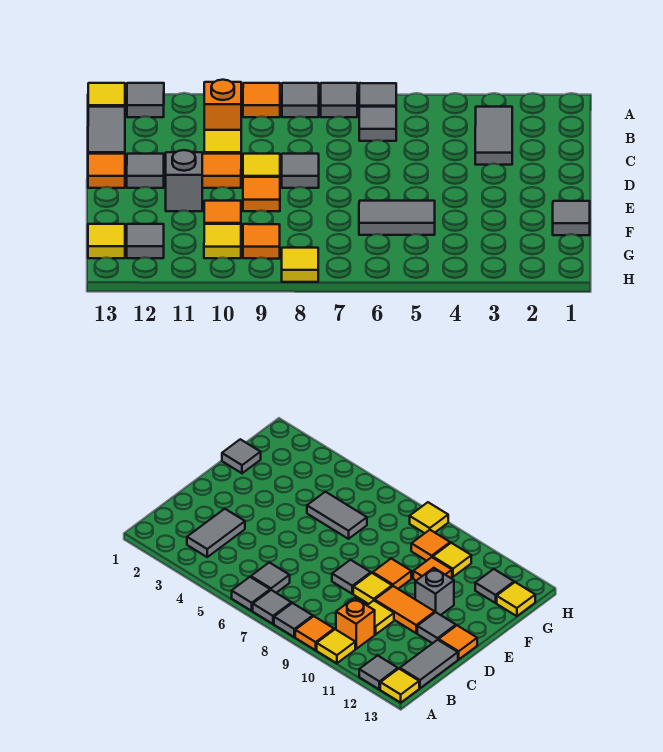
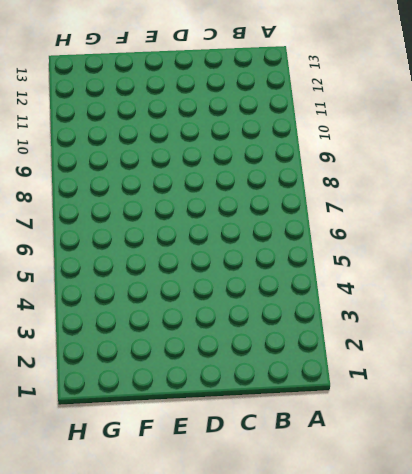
none -> grey tile A6 level 1
none -> grey tile A7 level 1
none -> grey tile A8 level 1

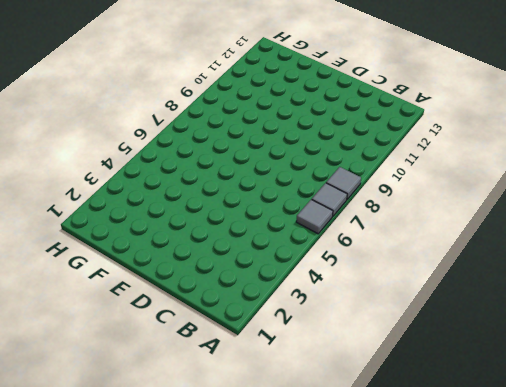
none -> orange tile A9 level 1
none -> yellow tile A10 level 1
none -> grey tile A12 level 1

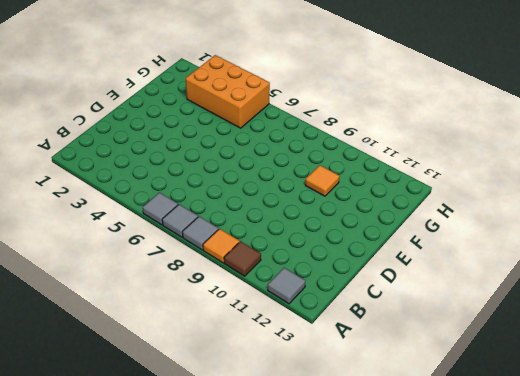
brown tile A10 level 1 -> yellow tile A10 level 1
orange brick G3:H5 level 1 -> none
none -> yellow tile A13 level 1
none -> grey tile B3:C3 level 1
none -> grey tile B6 level 1

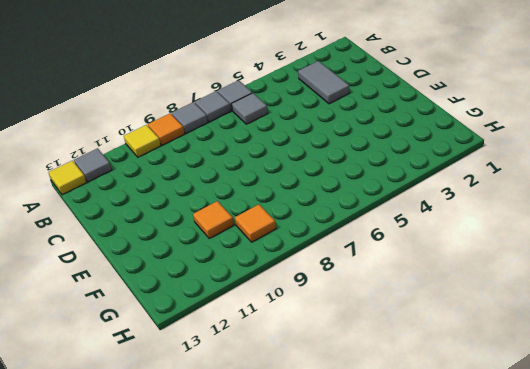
none -> orange brick B10 level 1
none -> grey tile B13:C13 level 1
none -> yellow tile C10 level 1

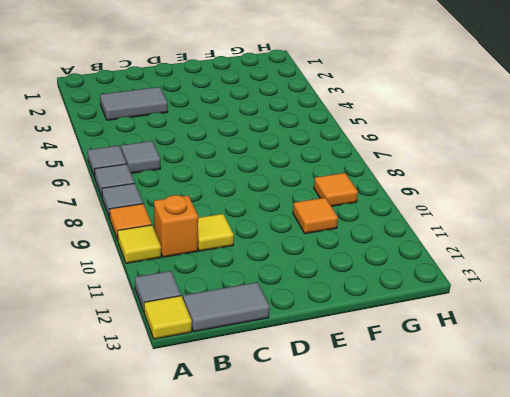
none -> grey tile D8 level 1
none -> yellow tile D9 level 1
none -> orange tile D10:D11 level 1

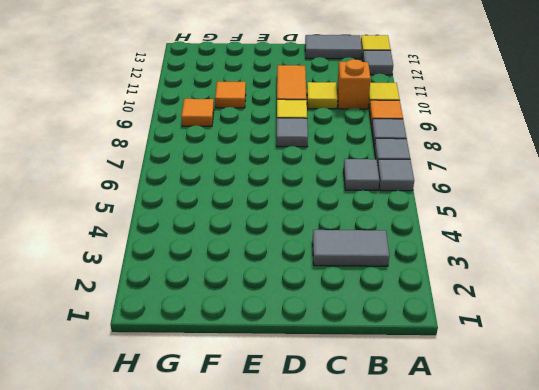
none -> grey tile D12 level 1
none -> orange tile D13 level 1
none -> orange tile E9 level 1

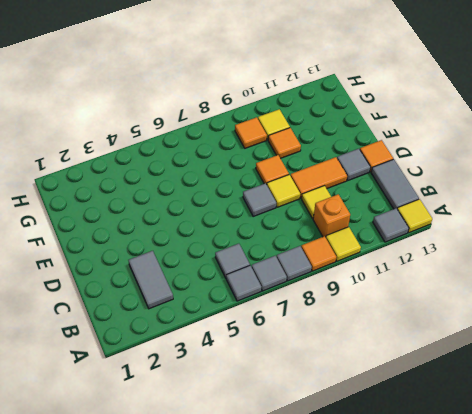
none -> grey brick E11 level 1
none -> grey tile F1 level 1
none -> grey tile F5:F6 level 1

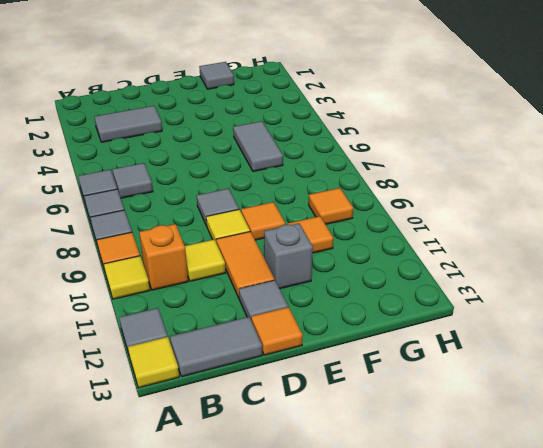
none -> yellow tile G10 level 1
none -> grey tile G12 level 1
none -> yellow tile G13 level 1

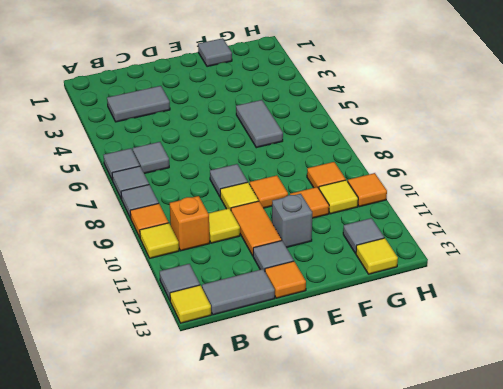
orange tile H10 level 1 -> none
none -> yellow tile H8 level 1

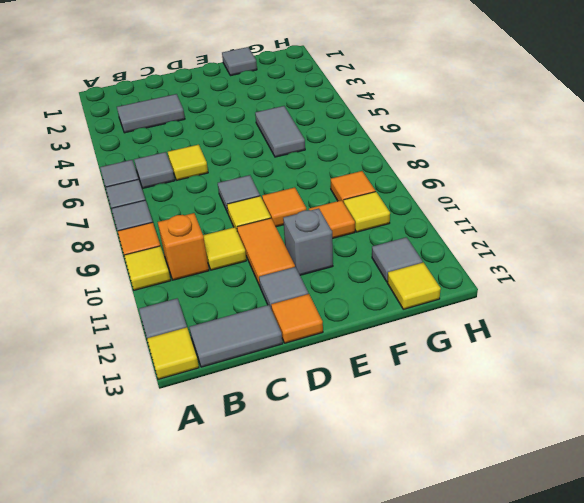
yellow tile C6 level 1 -> yellow tile H8 level 1

